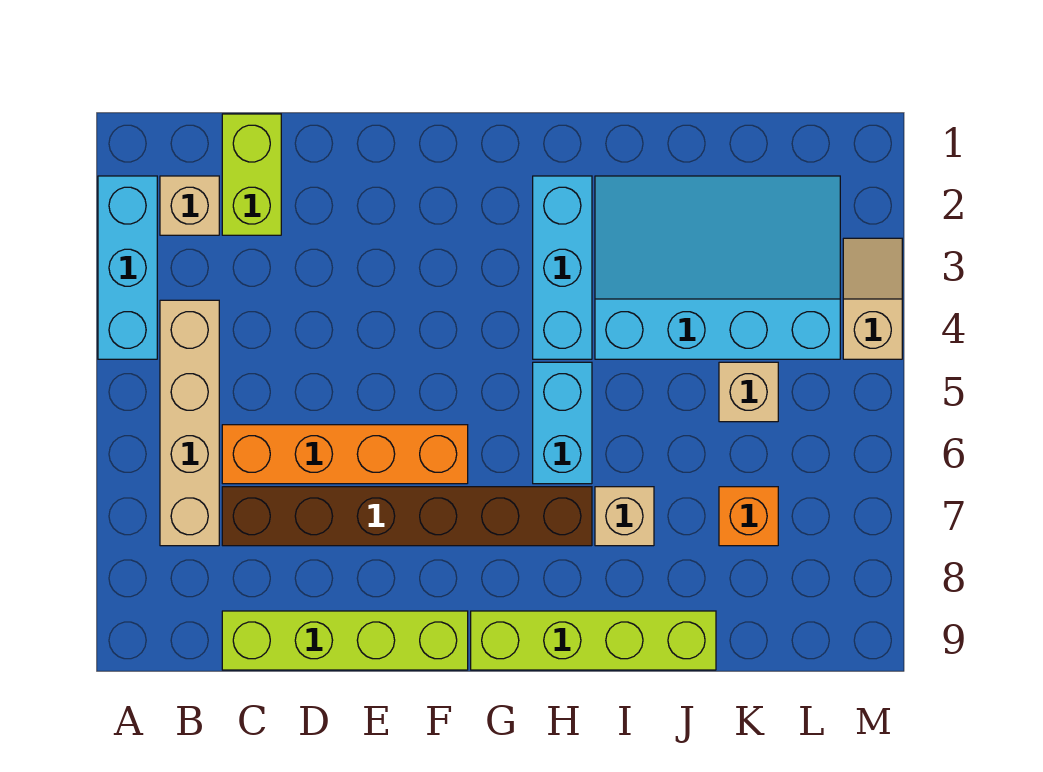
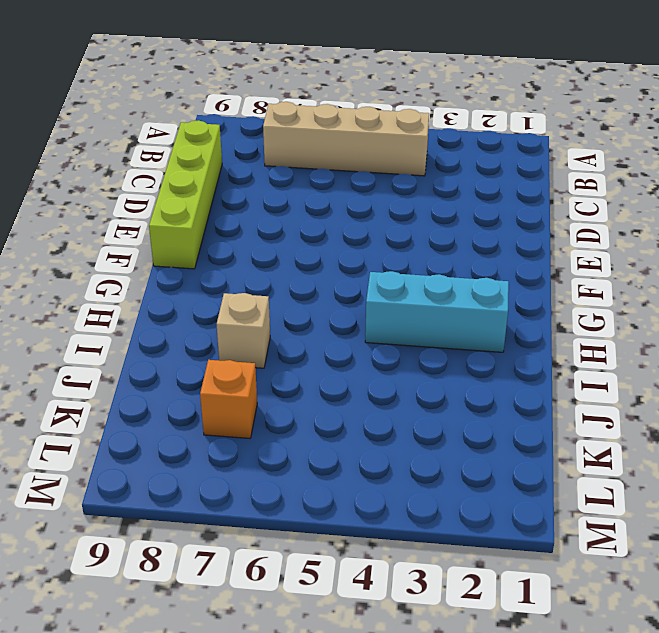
none -> cyan brick A2:A4 level 1
none -> tan brick B2 level 1
none -> lime brick C1:C2 level 1

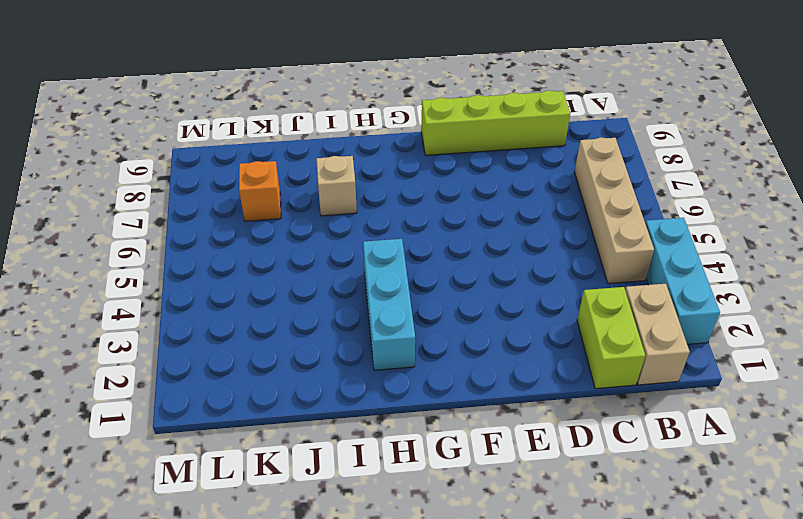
tan brick B1:B2 level 1 -> tan brick B2 level 1
none -> orange brick C6:F6 level 1
none -> brown brick C7:H7 level 1
none -> lime brick G9:J9 level 1

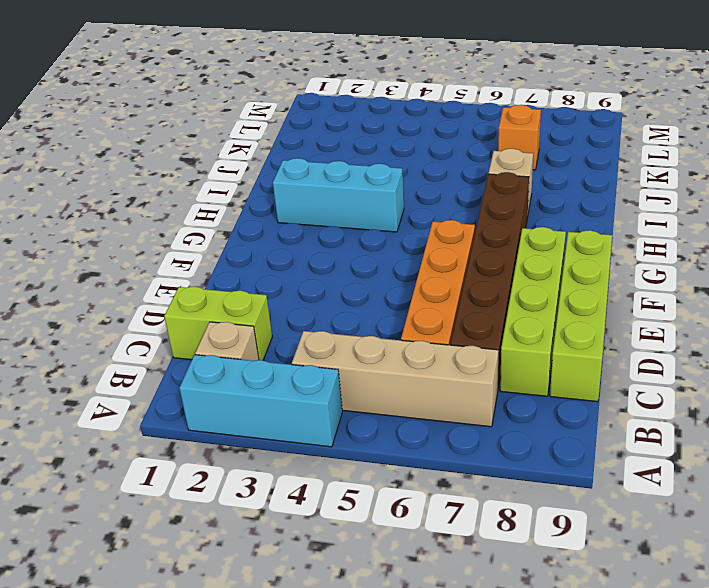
lime brick C8:F8 level 1 -> lime brick G9:J9 level 1
none -> cyan brick H5:H6 level 1
none -> cyan slope I2:L4 level 1 top 4
none -> tan brick K5 level 1

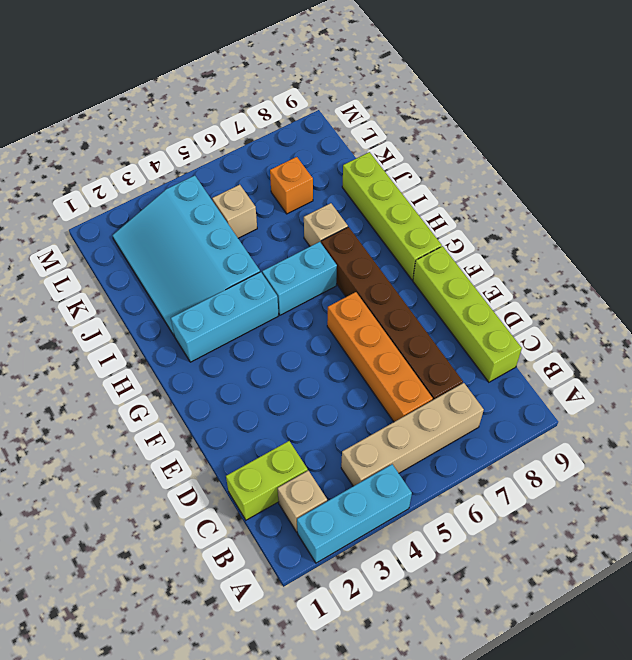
none -> tan slope M3:M4 level 1 top 4

